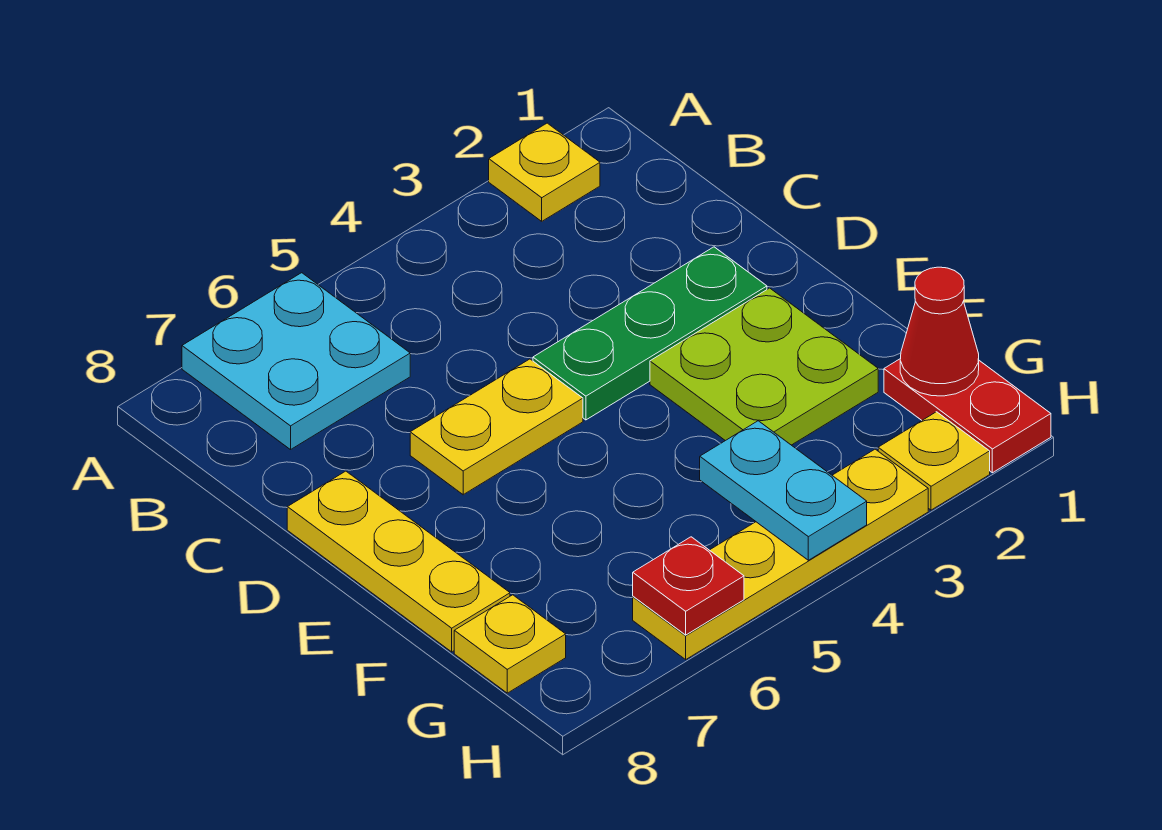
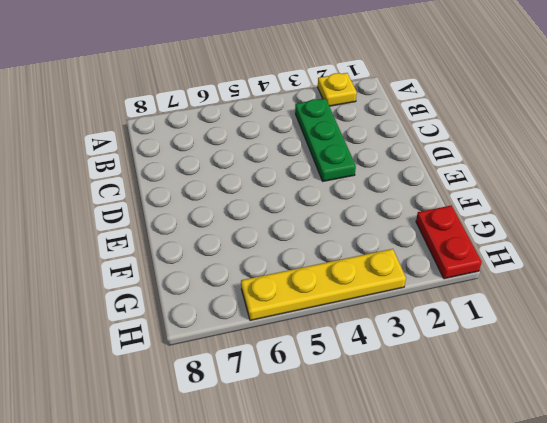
green plate B3:D3 level 1 -> green plate D2:D4 level 1
none -> cyan plate A6:B7 level 1
none -> yellow plate D5:D6 level 1
none -> yellow plate D8:F8 level 1

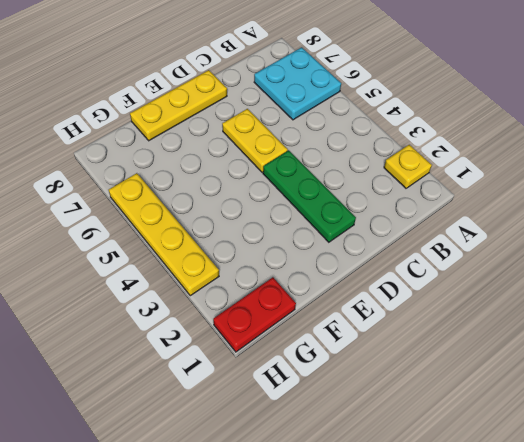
none -> lime plate E2:F3 level 1
none -> yellow plate G8 level 1
none -> yellow plate H2 level 1

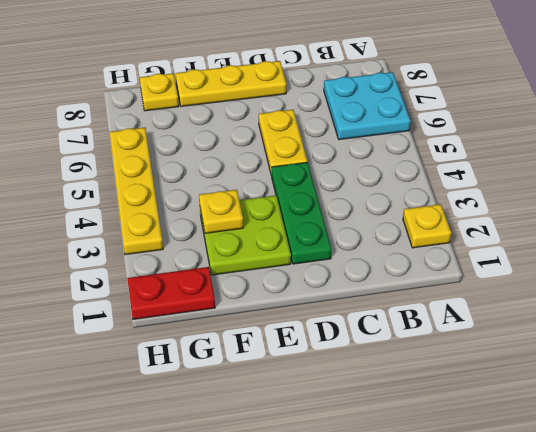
yellow plate F3 level 2 -> yellow plate H2 level 1
none -> red cone G1 level 2
none -> cyan plate G4:H4 level 2
none -> red plate H6 level 2

